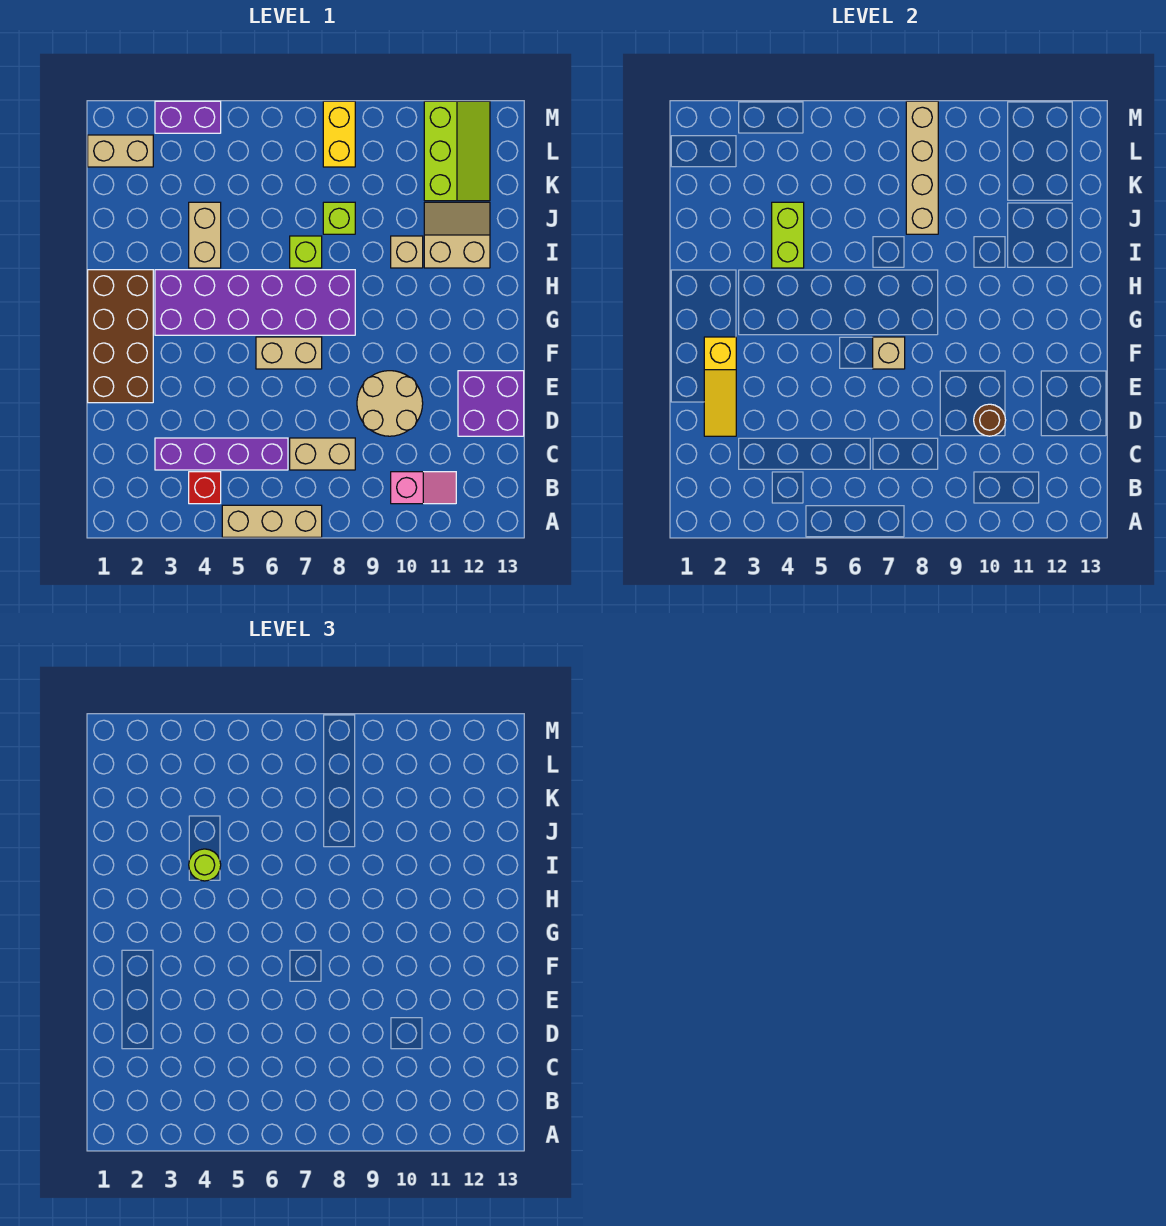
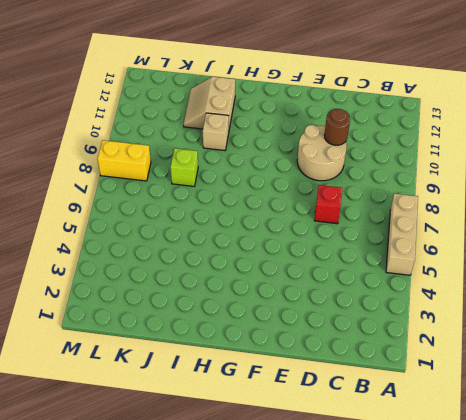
red brick D7 level 1 -> red brick B4 level 1
none -> pink slope B10:B11 level 1 top 10
none -> purple brick C3:C6 level 1
none -> tan brick C7:C8 level 1

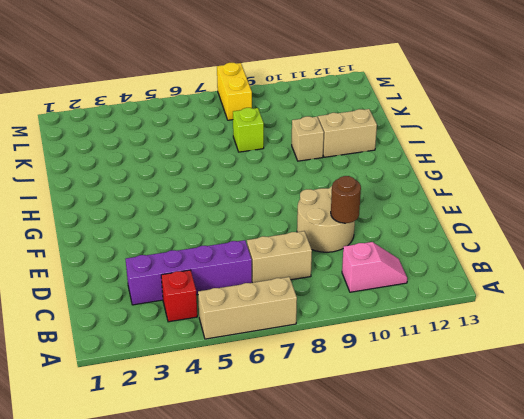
none -> purple brick D12:E13 level 1
none -> brown brick E1:H2 level 1
none -> tan brick F6:F7 level 1

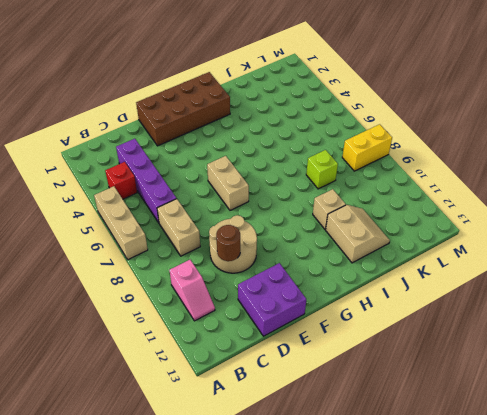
none -> purple brick G3:H8 level 1
none -> tan brick I4:J4 level 1
none -> lime brick I7 level 1

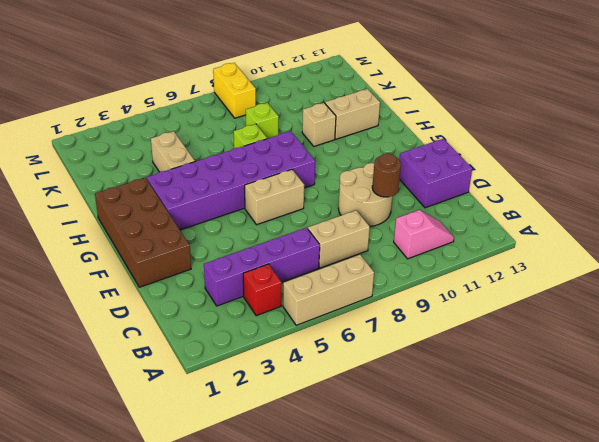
none -> lime slope K11:M12 level 1 top 11
none -> tan brick L1:L2 level 1
none -> purple brick M3:M4 level 1

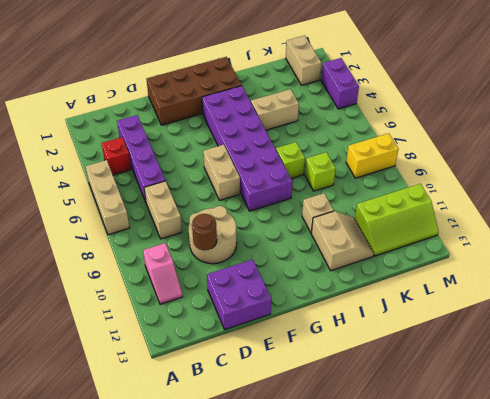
none -> yellow slope D2:F2 level 2 top F
none -> tan brick F7 level 2
none -> lime brick I4:J4 level 2

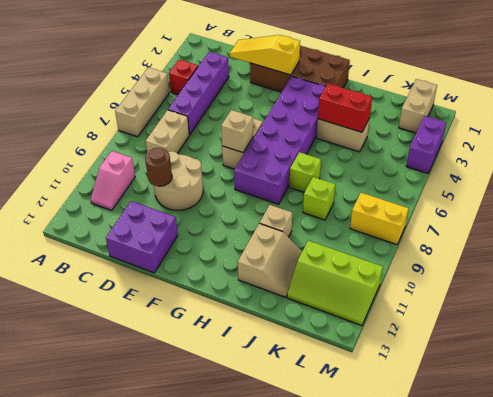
red brick I4:J4 level 2 -> lime brick I4:J4 level 2
none -> tan brick J8:M8 level 2
none -> lime round brick I4 level 3

